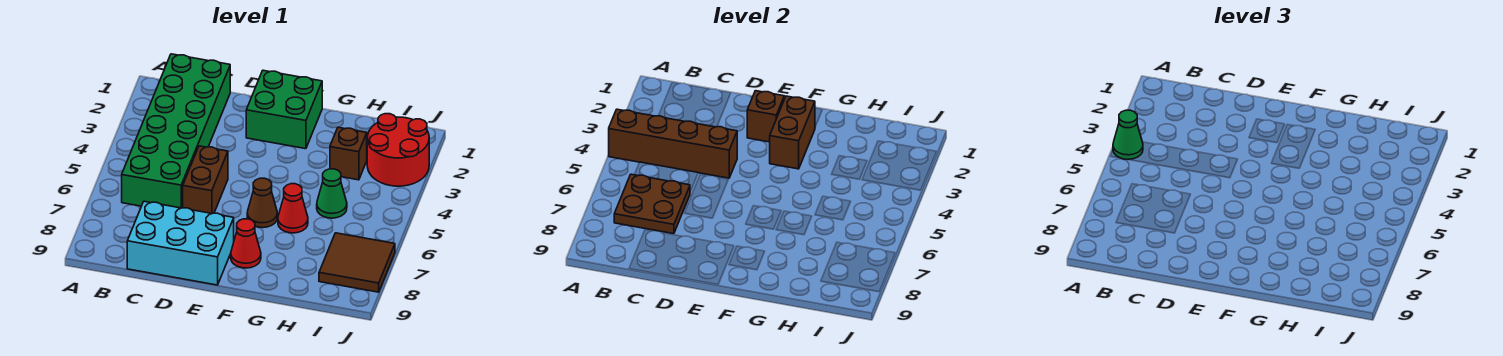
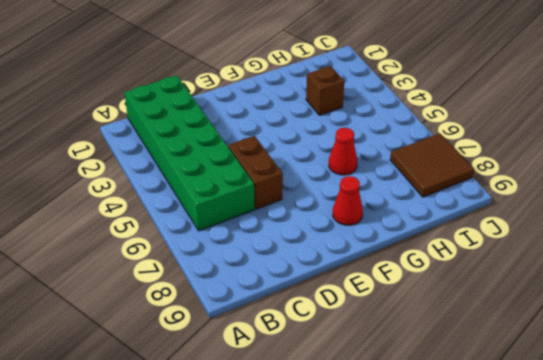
none -> cyan brick C8:E9 level 1
none -> green brick E1:F2 level 1
none -> brown cone F6 level 1

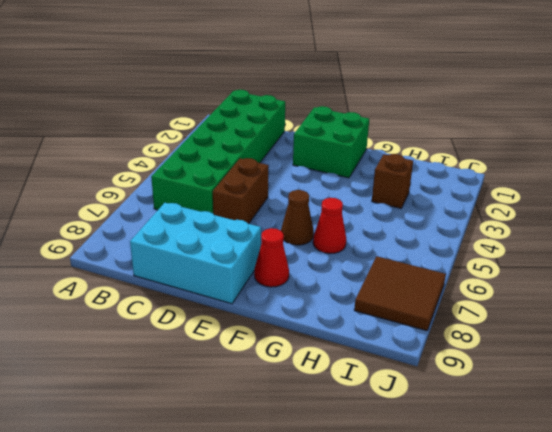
none -> green cone H5 level 1
none -> red round brick I2:J3 level 1
none -> brown brick A4:D4 level 2

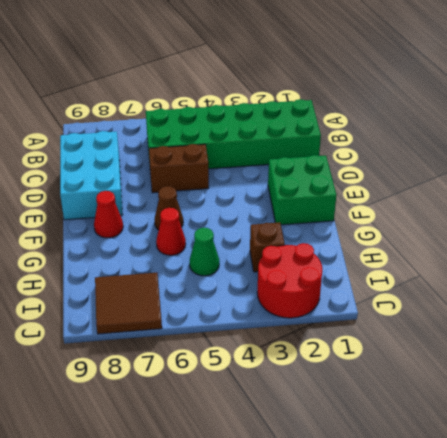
none -> brown brick A4:D4 level 2
none -> brown plate B6:C7 level 2
none -> brown brick E2 level 2

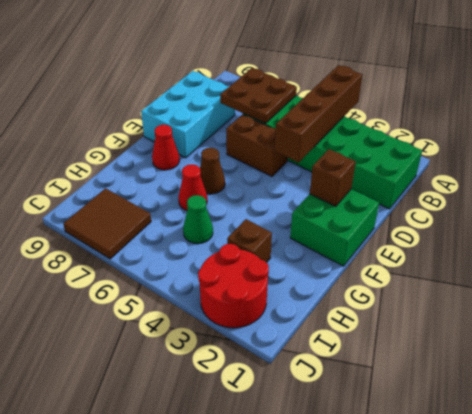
none -> brown brick F2:F3 level 2
none -> green cone A4 level 3

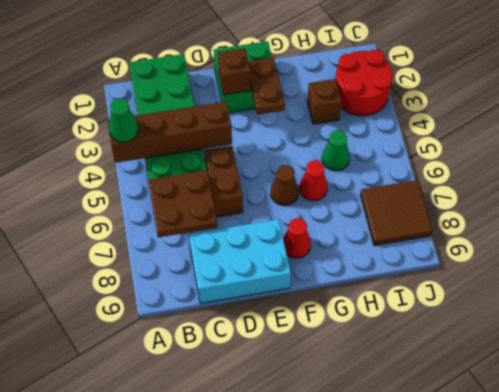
brown plate F2:F3 level 2 -> brown brick F2:F3 level 2

